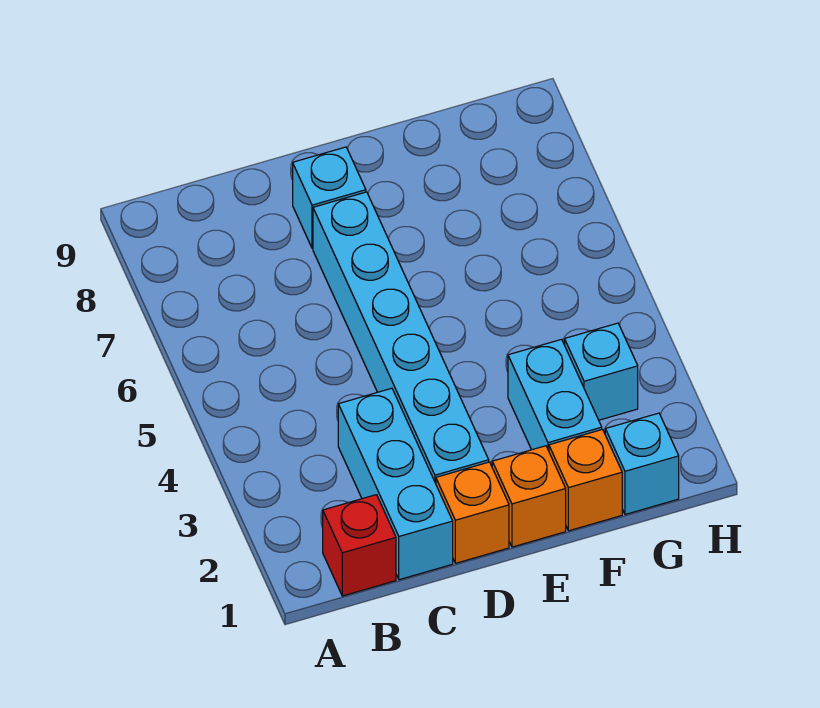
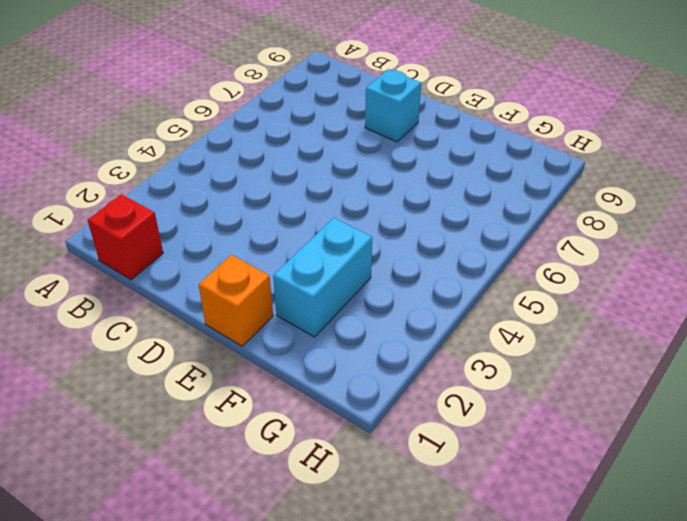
none -> cyan brick C1:C3 level 1
none -> orange brick D1 level 1

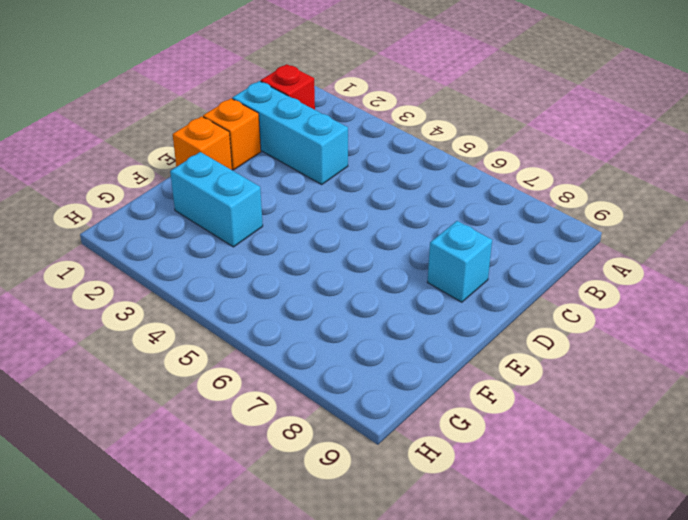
none -> cyan brick D2:D7 level 1
none -> orange brick F1 level 1

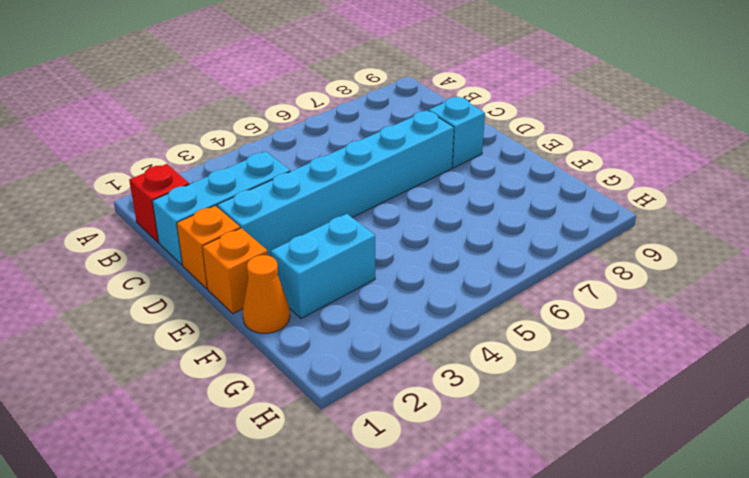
orange cone F1 level 1 -> orange brick F1 level 1
none -> cyan brick G1 level 1
none -> cyan brick G3 level 1

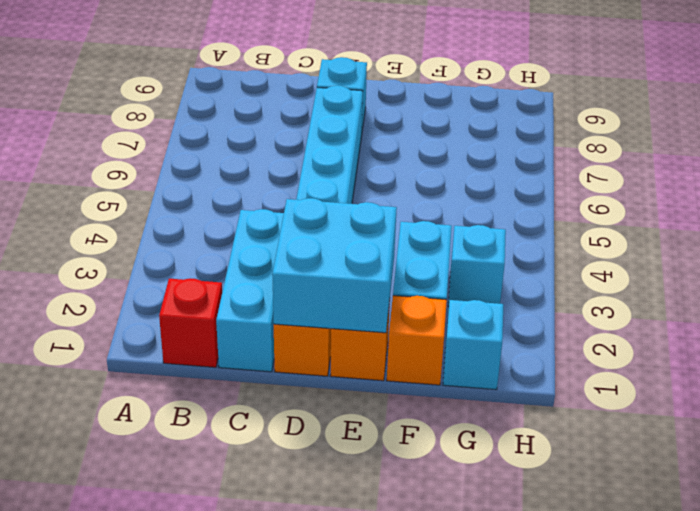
cyan brick D1:E2 level 2 -> none

